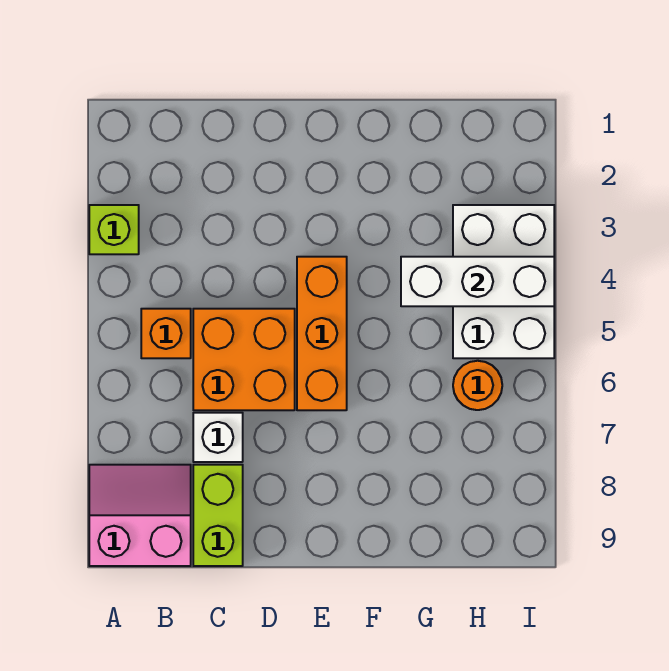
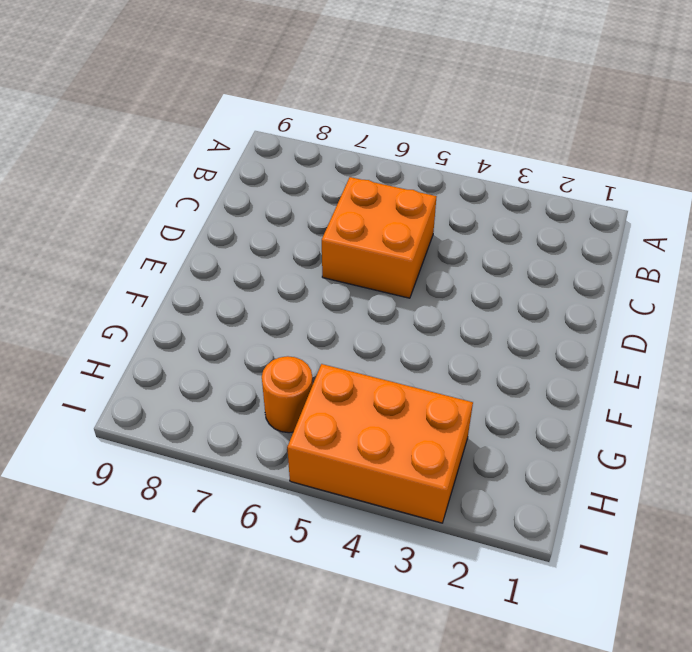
orange brick H3:I5 level 1 -> white brick H3:I5 level 1
none -> lime brick A3 level 1
none -> pink slope A8:B9 level 1 top 9

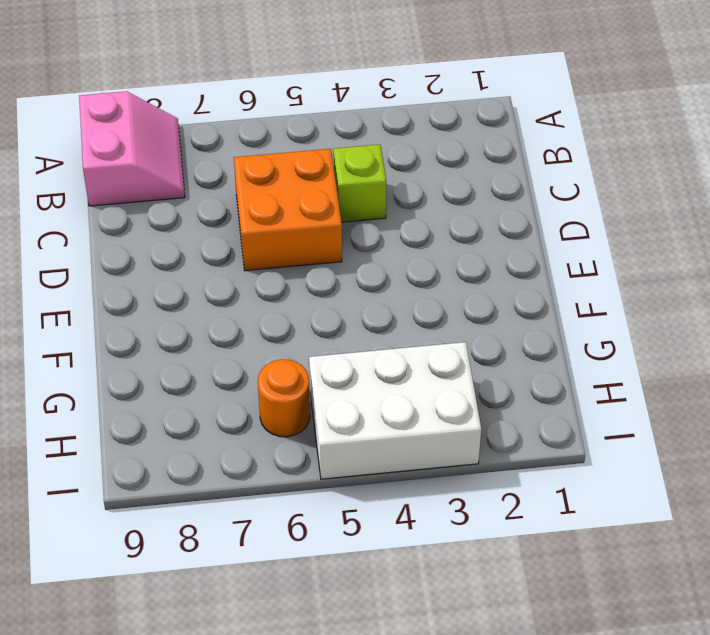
lime brick C4 level 1 -> lime brick A3 level 1
none -> orange brick B5 level 1
none -> white brick C7 level 1

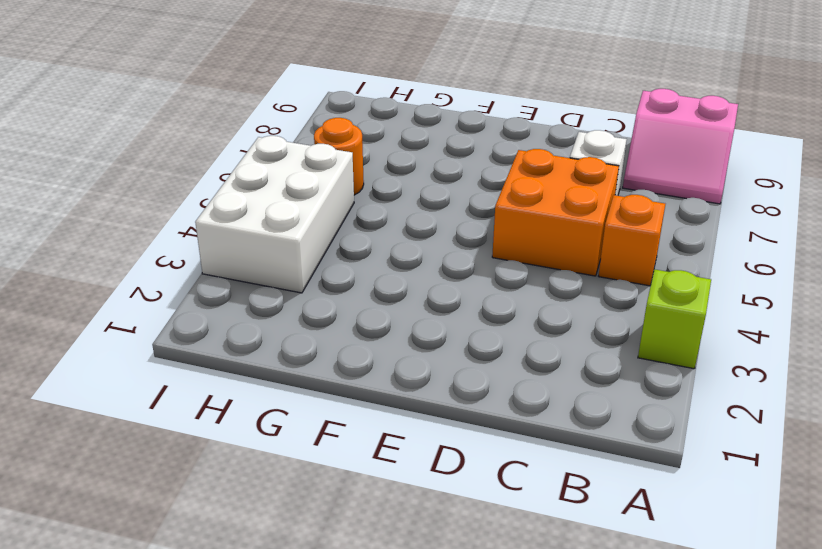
none -> lime brick C8:C9 level 1
none -> orange brick E4:E6 level 1

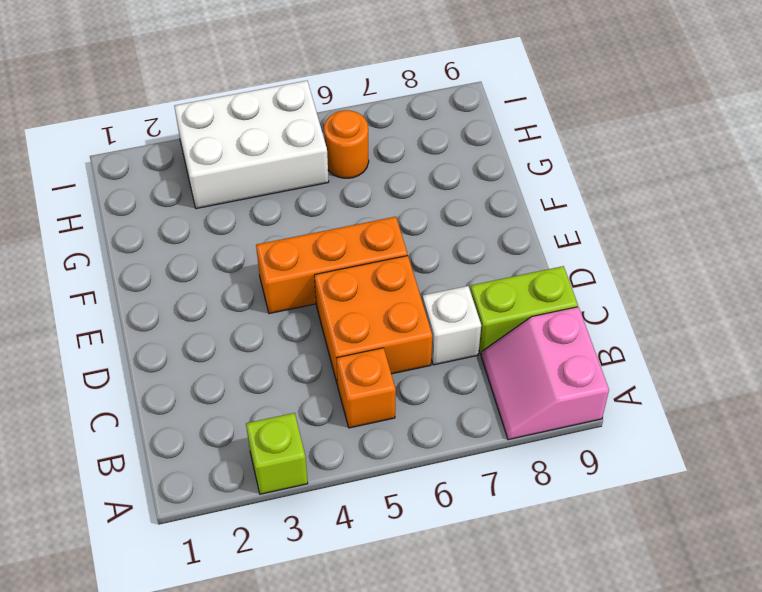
none -> white brick G4:I4 level 2

